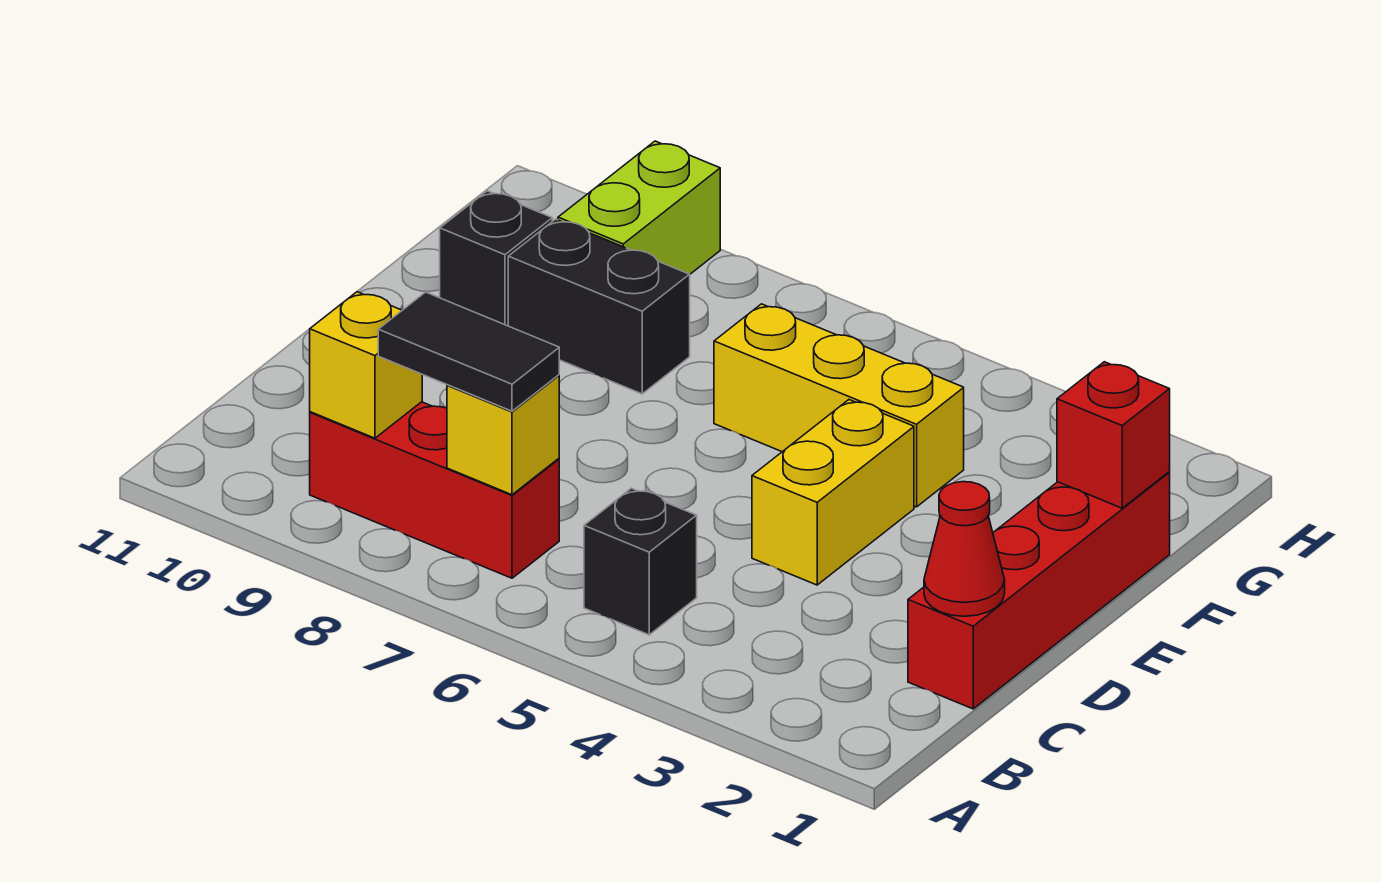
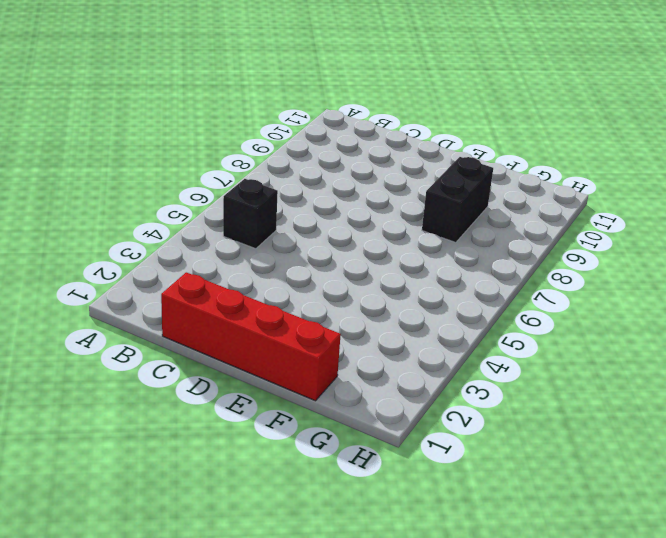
none -> red brick B7:B9 level 1
none -> yellow brick D4:E4 level 1
none -> yellow brick F4:F6 level 1

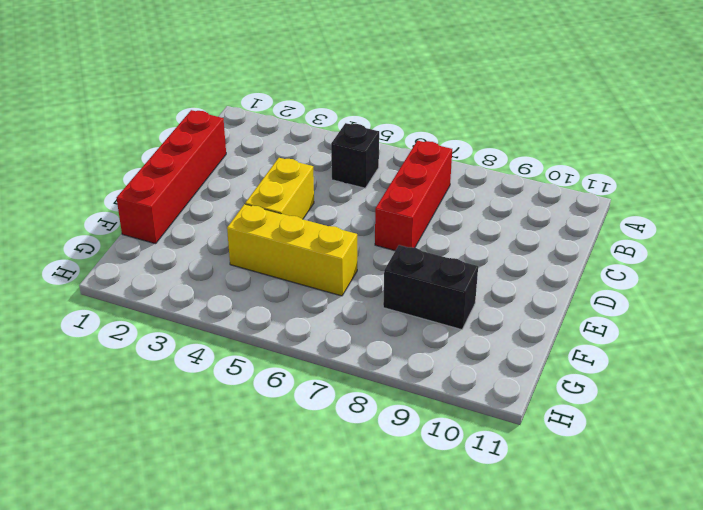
red brick B7:D7 level 1 -> red brick B7:B9 level 1
none -> black brick F10 level 1
none -> lime brick G9:H9 level 1
none -> yellow brick B7 level 2

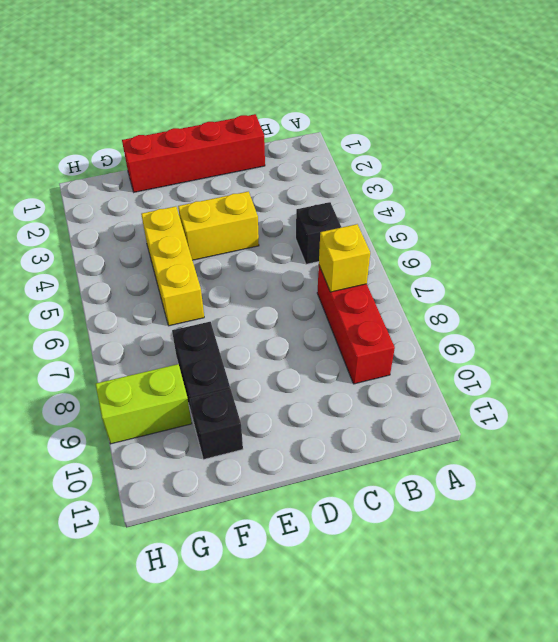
none -> yellow brick B9 level 2
none -> red cone C1 level 2
none -> red brick F1 level 2

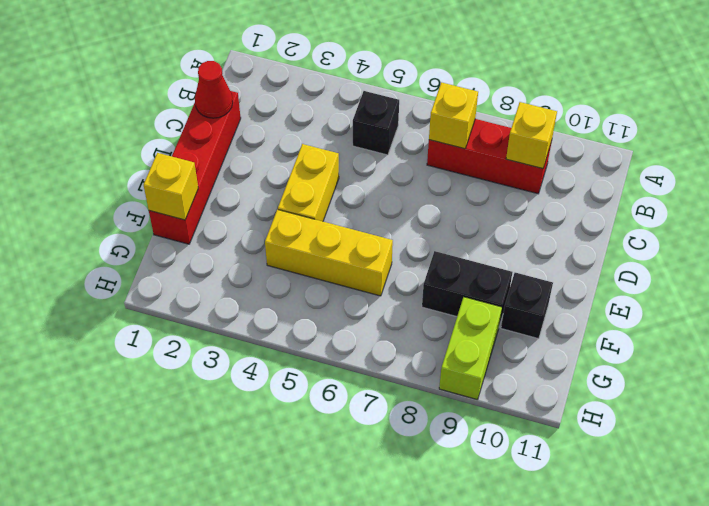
yellow brick F1 level 2 -> red brick F1 level 2
none -> black tile B7:B8 level 3

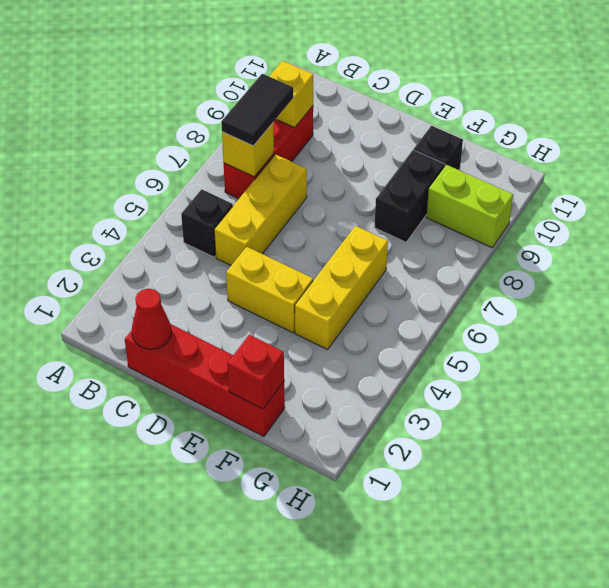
yellow brick C5:C7 level 1 -> none

